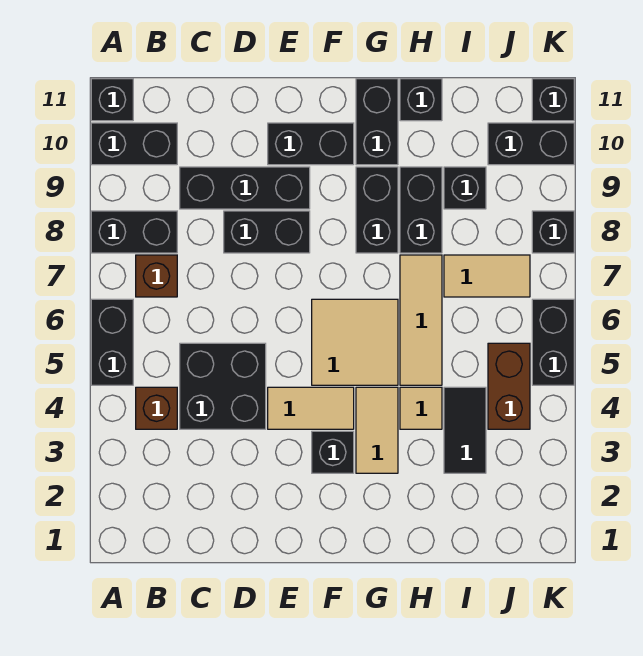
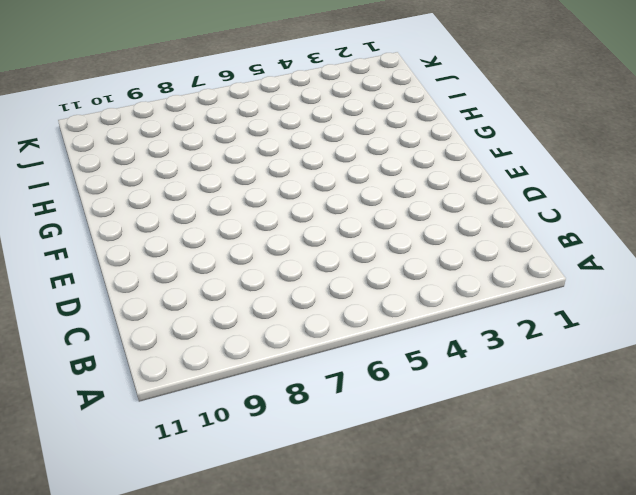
none -> black brick A5:A6 level 1
none -> black brick A8:B8 level 1
none -> black brick A10:B10 level 1

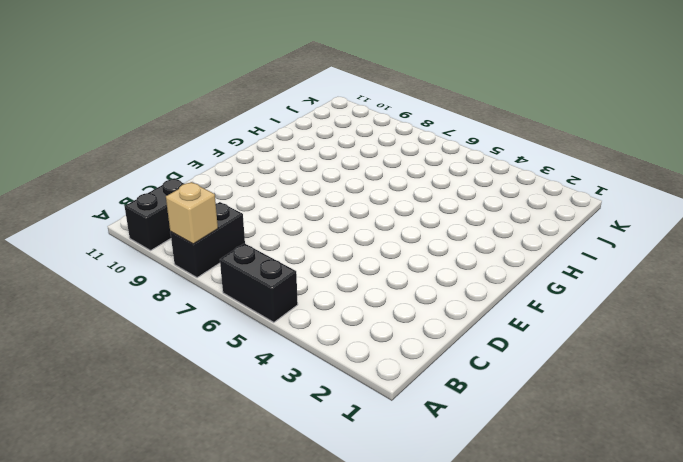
tan brick A8 level 2 -> none
none -> black brick A11 level 1
none -> brown brick B4 level 1
none -> brown brick B7 level 1

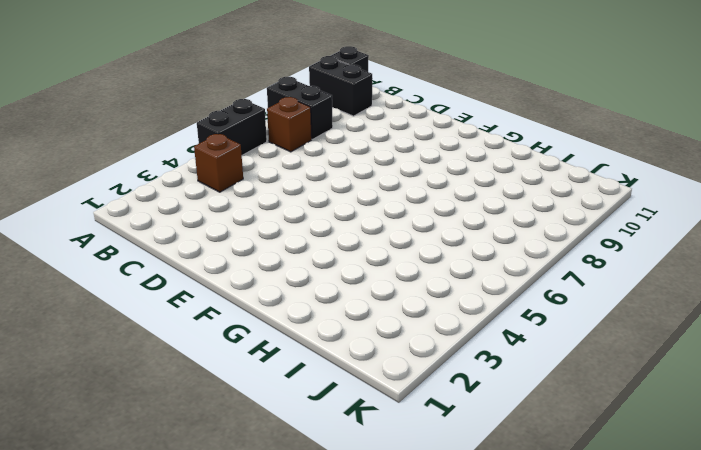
none -> black brick C4:D5 level 1
none -> black brick C9:E9 level 1
none -> black brick D8:E8 level 1

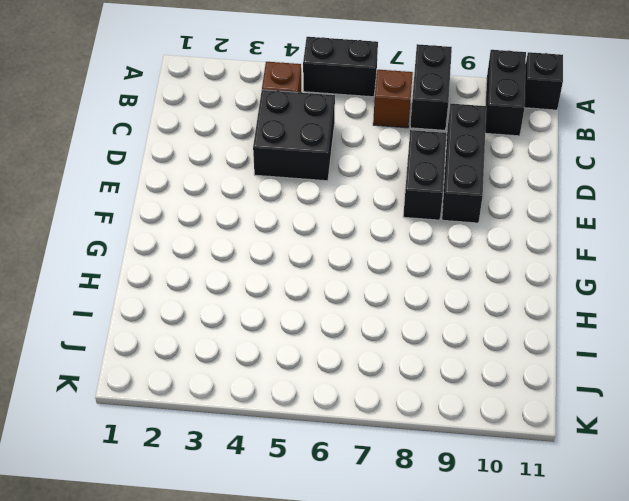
none -> tan tile E4:F4 level 1
none -> black brick E10:F10 level 1
none -> black brick F3 level 1

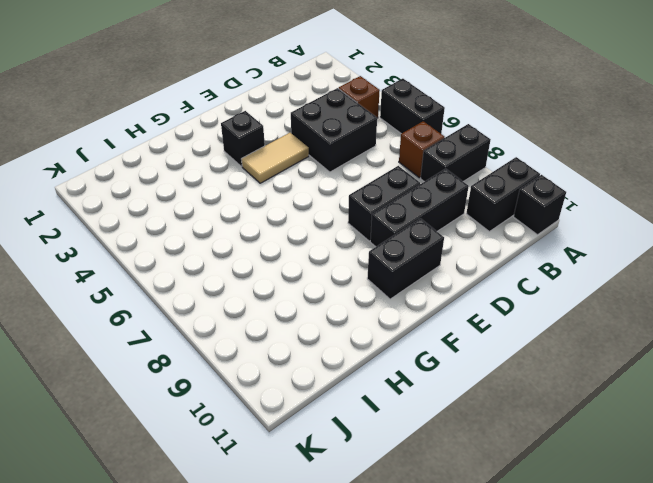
none -> tan tile F5:G6 level 1
none -> tan tile G3:G4 level 1
none -> black brick G8:G9 level 1

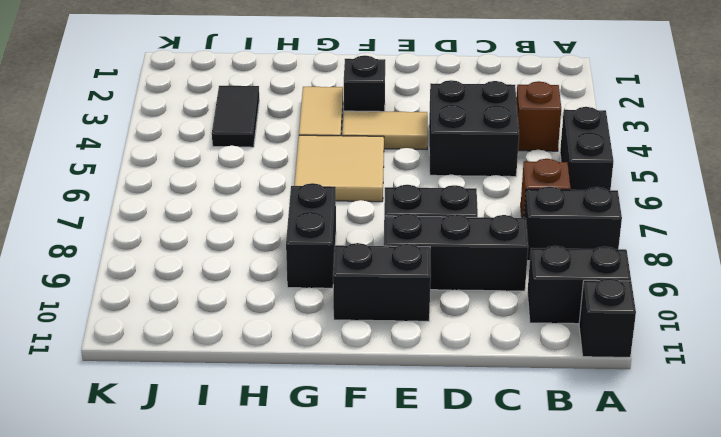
none -> black brick G10:G11 level 1
none -> tan tile H4 level 1
none -> tan tile H5:H7 level 1

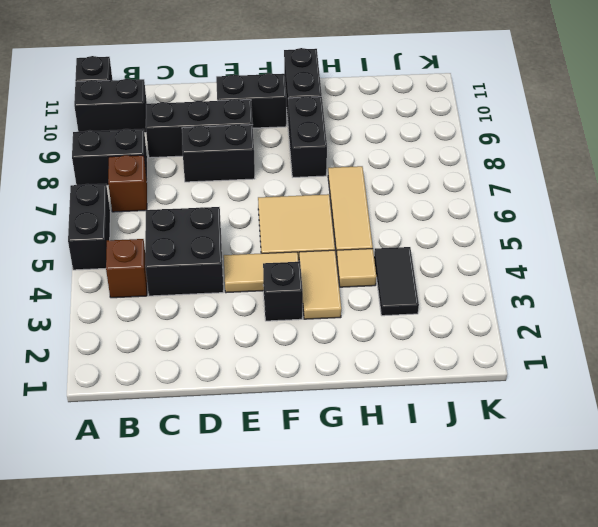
none -> black brick H8:H9 level 1
none -> black brick H11 level 1
none -> tan tile I7:J7 level 1

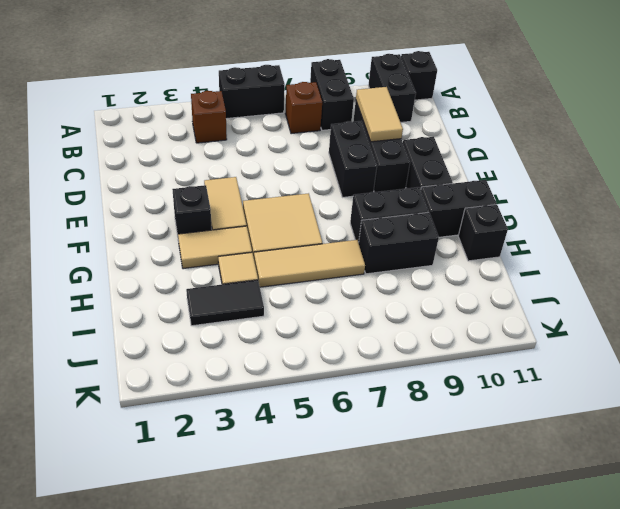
tan tile C9:D9 level 2 -> tan tile I7:J7 level 1
none -> black brick C4:D5 level 1
none -> black brick I9 level 1
none -> brown brick J4:J5 level 1

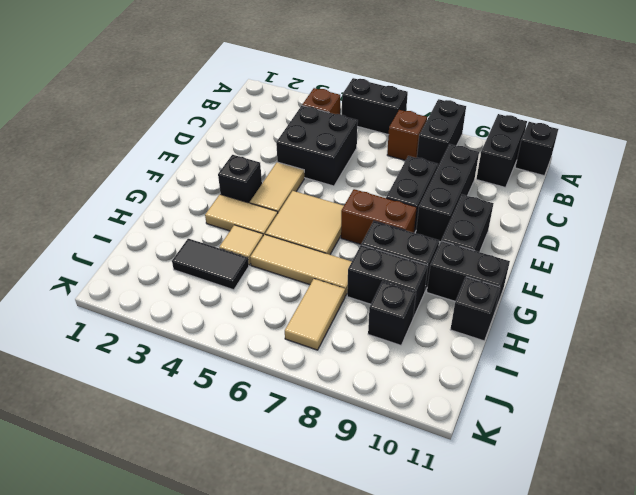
brown brick F7:F8 level 1 -> brown brick J4:J5 level 1
none -> black brick J10:K10 level 1
none -> black brick K5:K6 level 1
none -> black brick K8 level 1

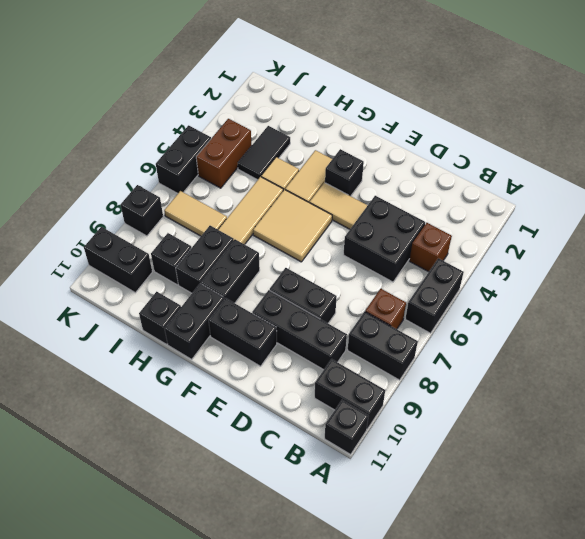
none -> black brick K11 level 1

